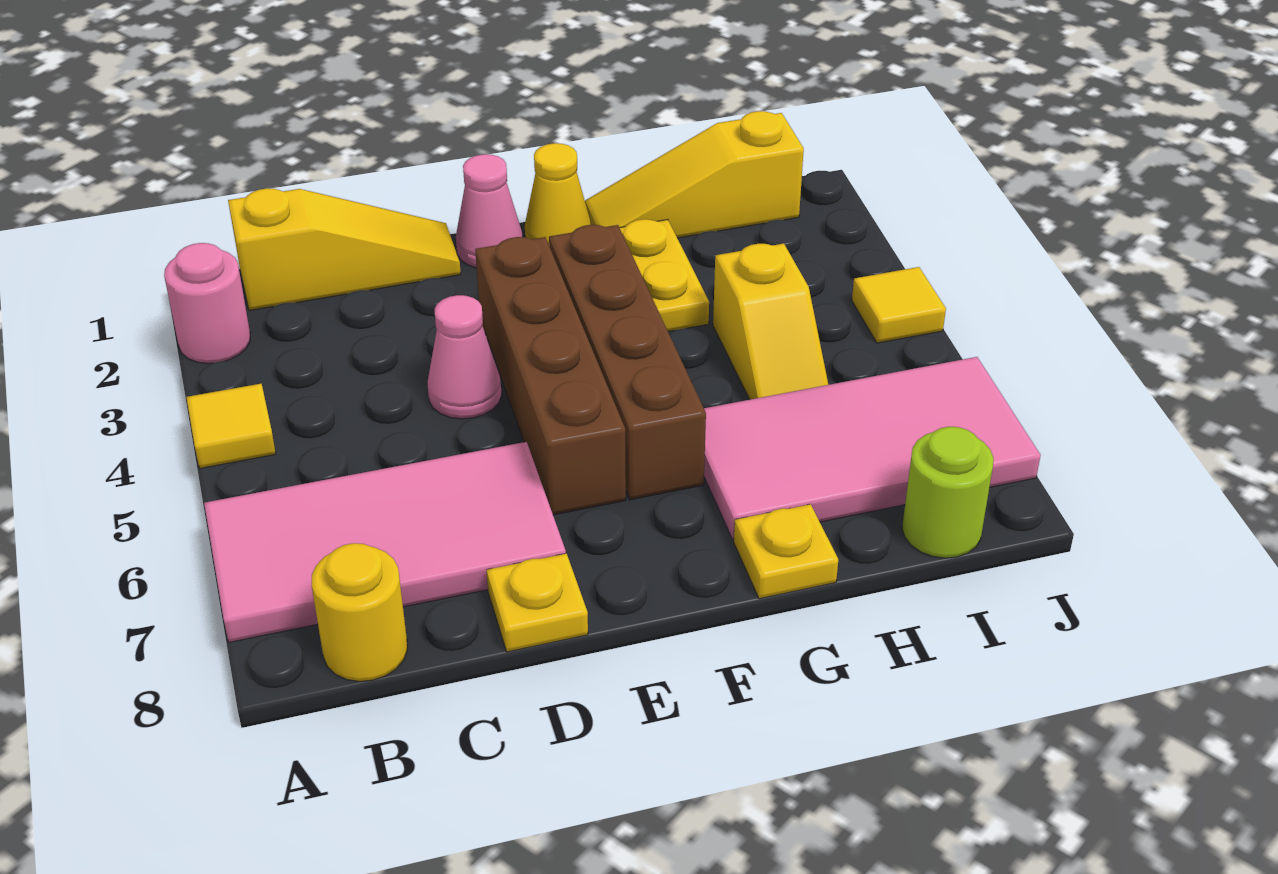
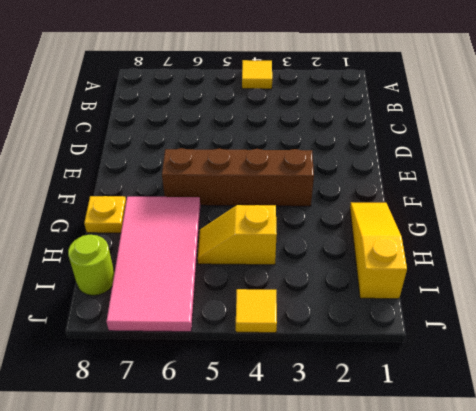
none -> pink round brick A2 level 1
none -> pink tile A6:D7 level 1
none -> yellow slope B1:D1 level 1 top B

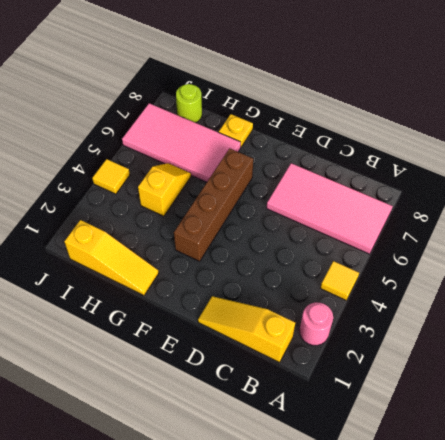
none -> yellow round brick B8 level 1
none -> pink cone D4 level 1
none -> yellow plate D8 level 1

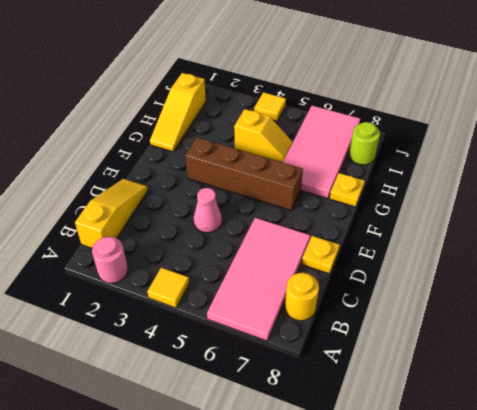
none -> pink cone E1 level 1
none -> brown brick E3:E6 level 1
none -> yellow cone F1 level 1

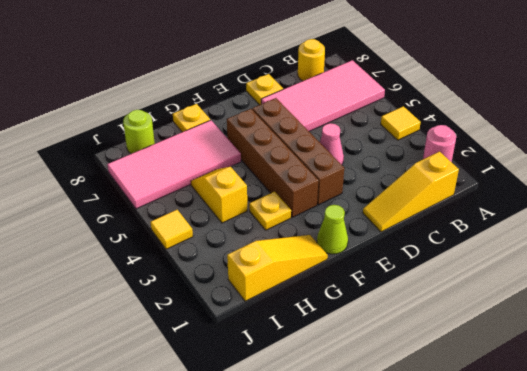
lime cone F1 level 1 -> yellow cone F1 level 1
yellow plate G3 level 1 -> yellow plate G2:G3 level 1
none -> pink cone E1 level 1

